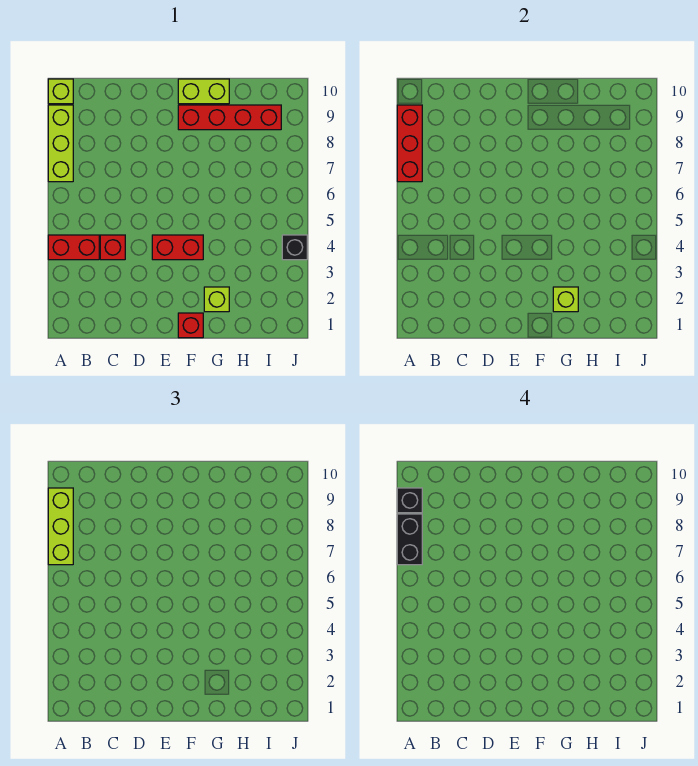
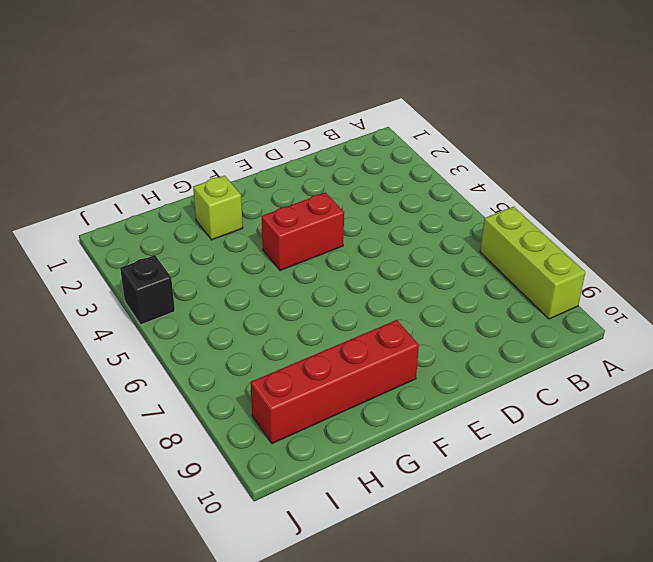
none -> red brick A4:B4 level 1
none -> lime brick A10 level 1
none -> red brick C4 level 1

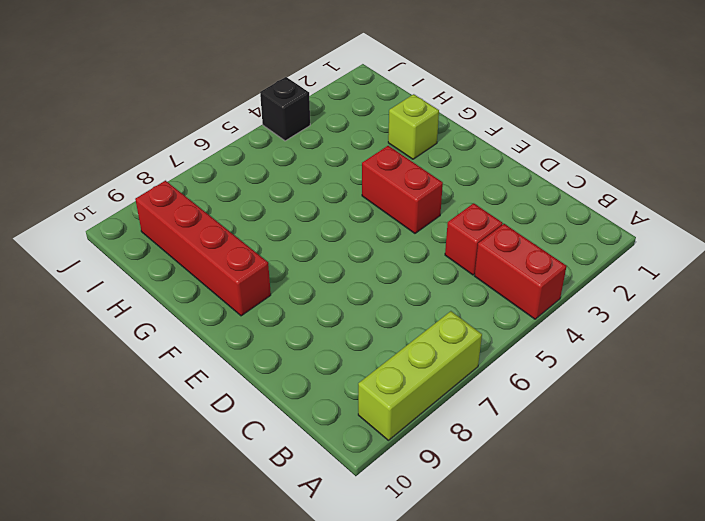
none -> lime brick A10 level 1
none -> red brick F1 level 1
none -> lime brick F10:G10 level 1

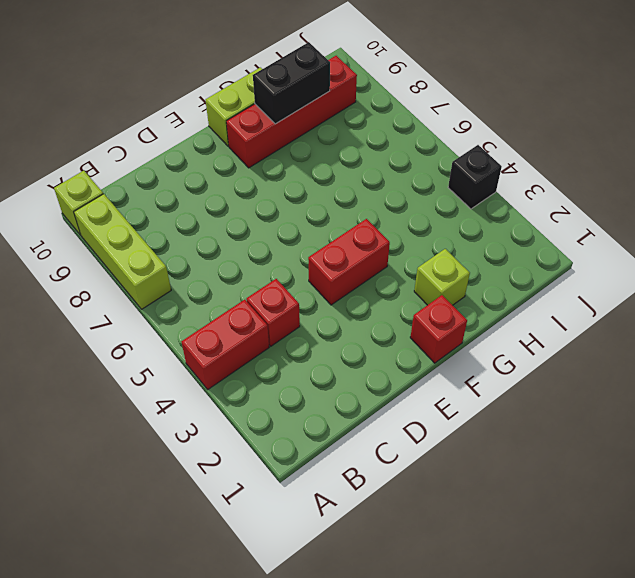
black brick G9:H9 level 2 -> black brick A7:A8 level 4
none -> red brick A7:A9 level 2
none -> lime brick G2 level 2
none -> lime brick A7:A9 level 3

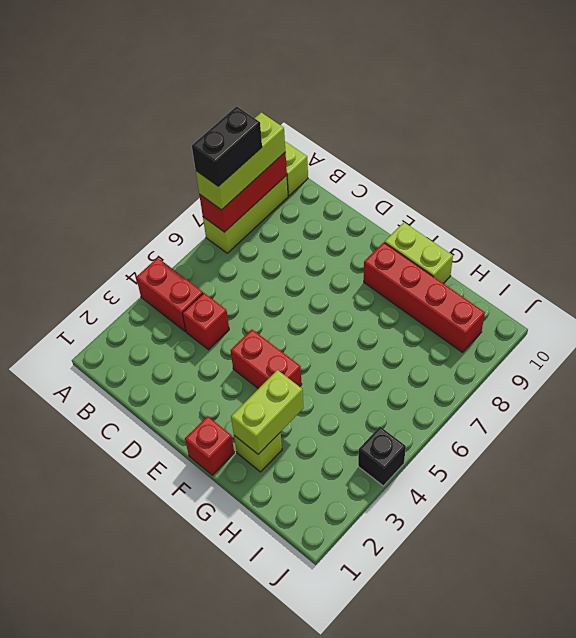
lime brick G2:G3 level 2 -> lime brick G2 level 2
none -> black brick A9 level 4

